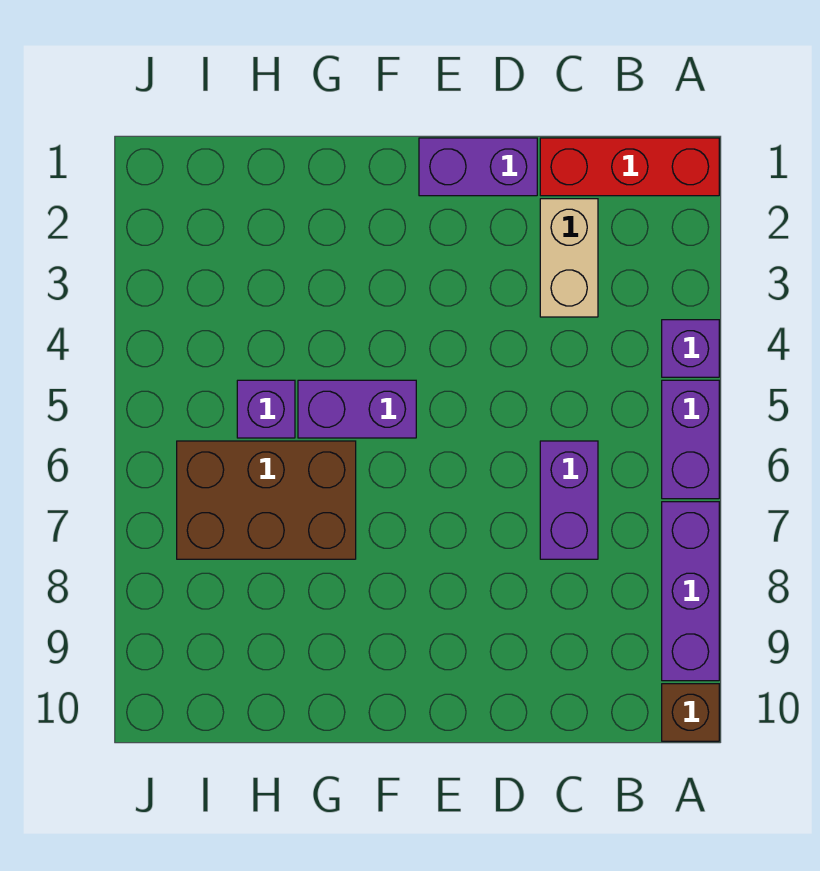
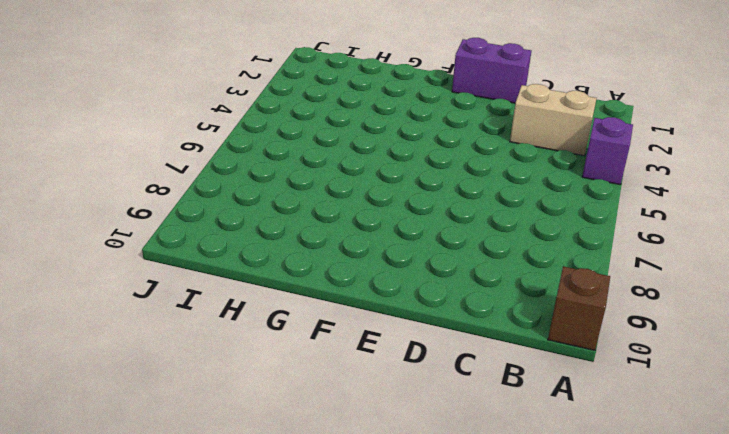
tan brick B3:C3 level 1 -> tan brick C2:C3 level 1
none -> red brick A1:C1 level 1
none -> purple brick A5:A6 level 1

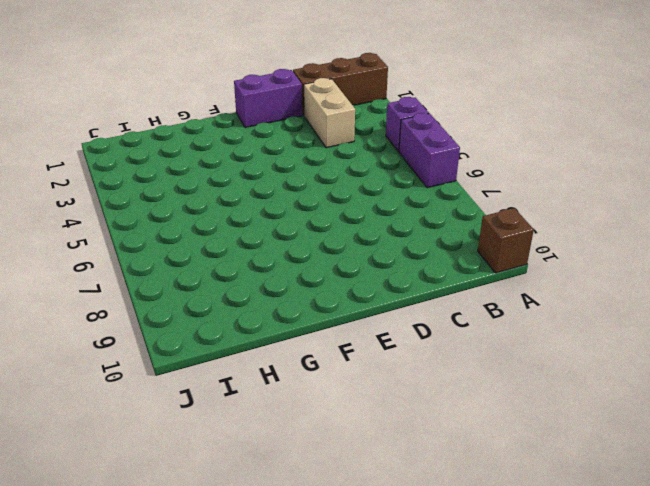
brown brick A1:C1 level 1 -> red brick A1:C1 level 1
none -> purple brick A7:A9 level 1
none -> purple brick C6:C7 level 1

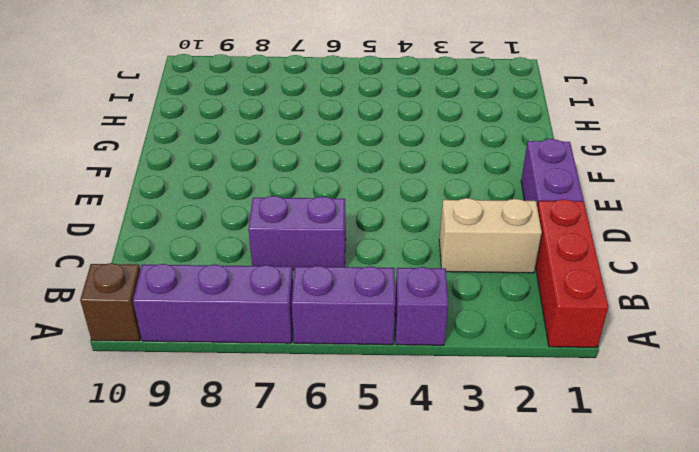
none -> purple brick F5:G5 level 1
none -> brown brick G6:I7 level 1

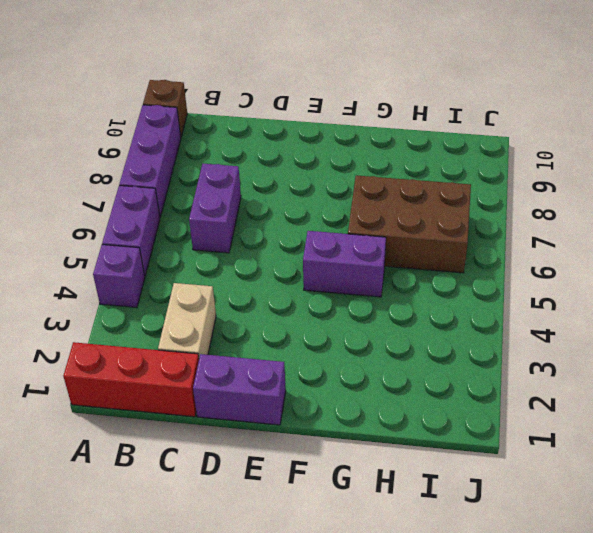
none -> purple brick H5 level 1

